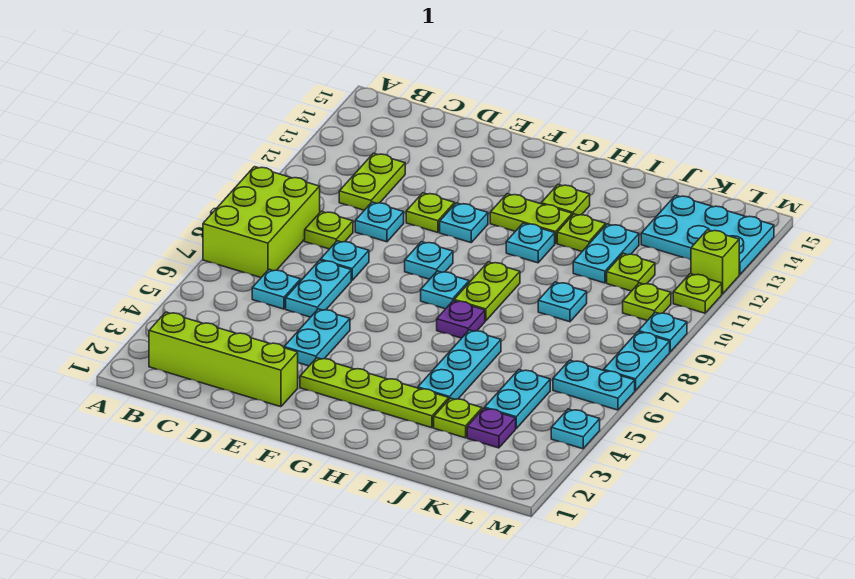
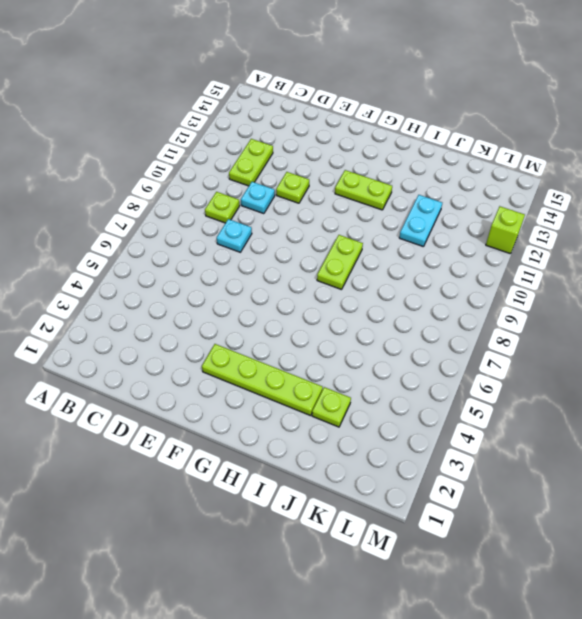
none -> lime brick A7:B9 level 1
none -> lime brick B2:E2 level 1
none -> cyan plate C6 level 1
none -> cyan plate D6:D7 level 1

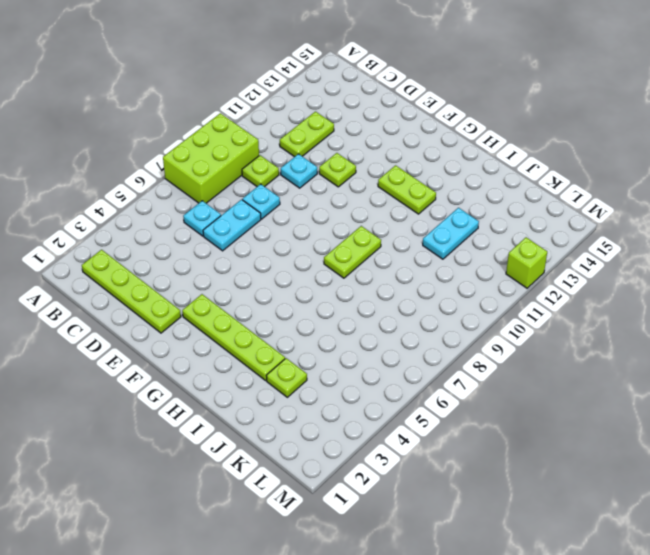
lime plate B2:E2 level 1 -> lime brick B2:E2 level 1
none -> cyan plate E4:E5 level 1
none -> cyan plate F9 level 1
none -> cyan plate F11 level 1
none -> cyan plate G8 level 1

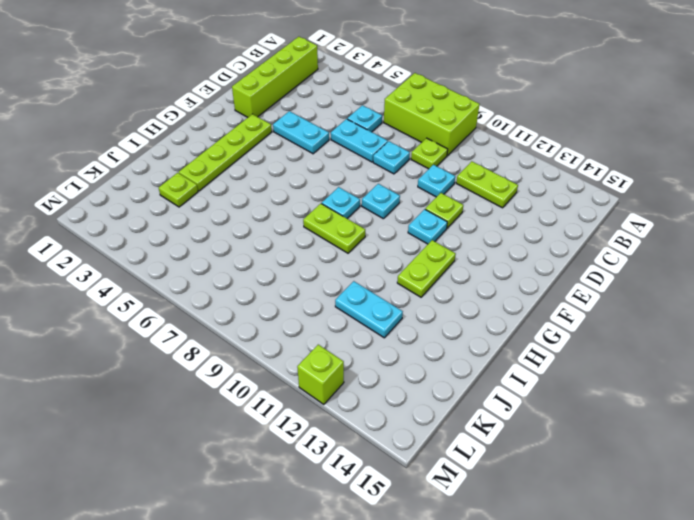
none -> purple plate H7 level 1
none -> cyan plate H11 level 1
none -> lime plate H13 level 1
none -> cyan plate I4:I6 level 1

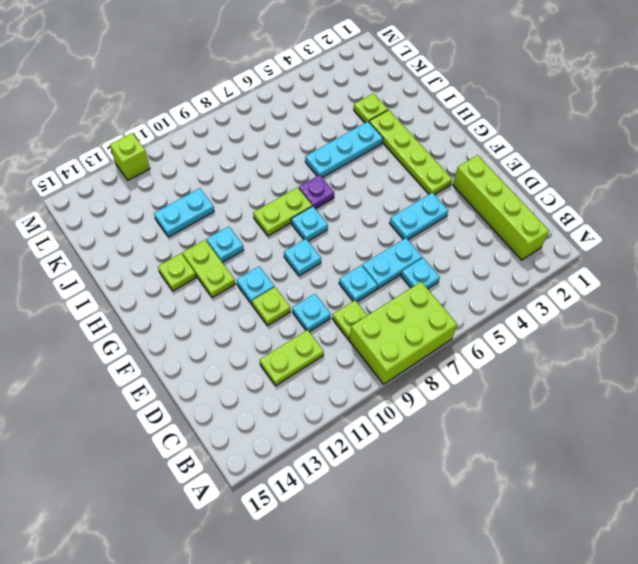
none -> lime plate I12 level 1
none -> cyan plate J9 level 1
none -> purple plate K3 level 1
none -> cyan plate K4:K5 level 1

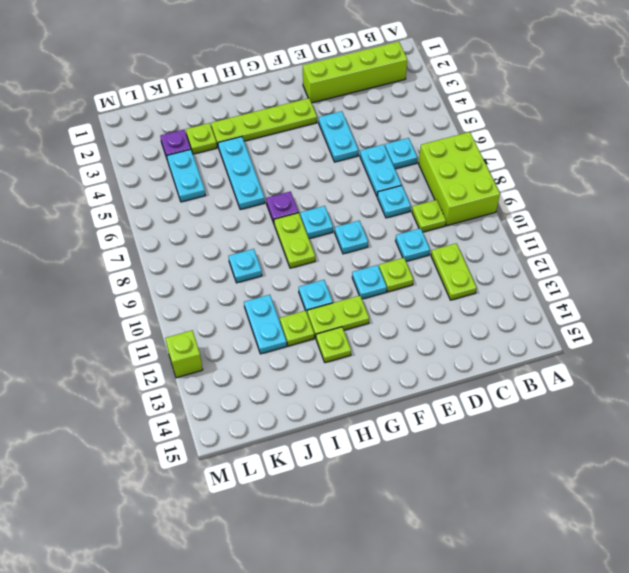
none -> lime plate K11 level 1
none -> cyan plate K13:M14 level 1
none -> cyan plate L6:M6 level 1
none -> lime plate L10 level 1

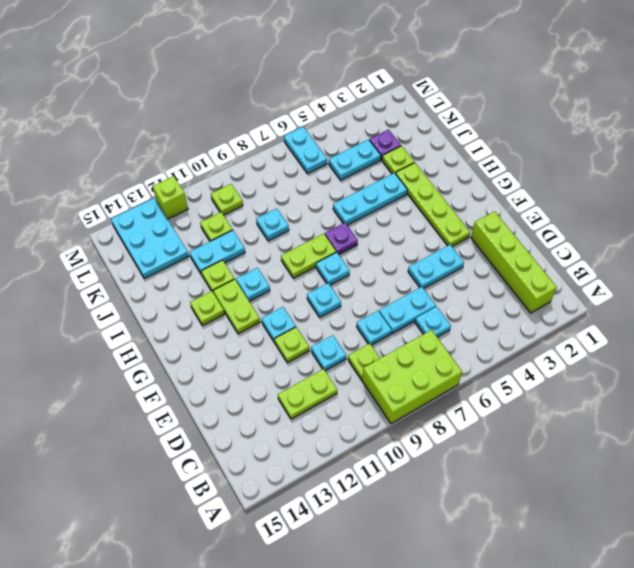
none -> cyan plate M4 level 1
none -> cyan plate M7:M8 level 1
none -> cyan plate M9 level 1
none -> lime plate M11 level 1

